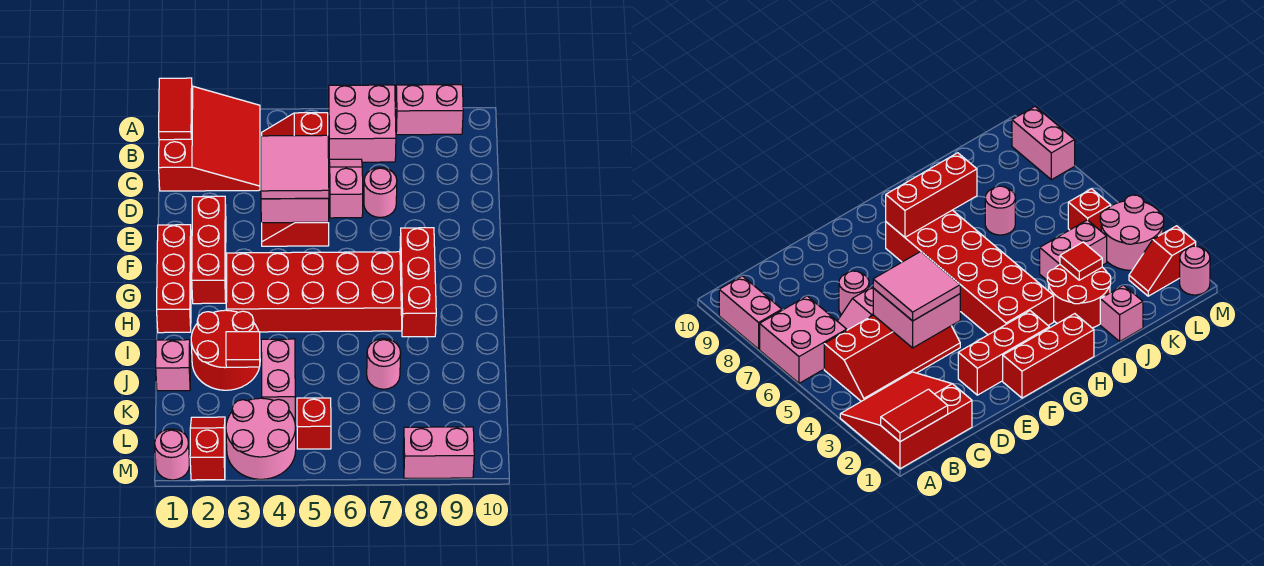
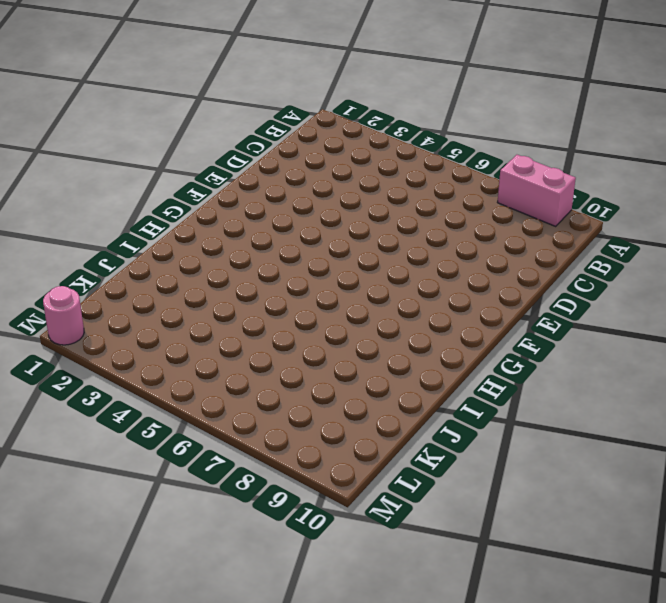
none -> red slope A1:C3 level 1 top 1
none -> pink brick A6:B7 level 1
none -> red slope B4:E5 level 1 top 5

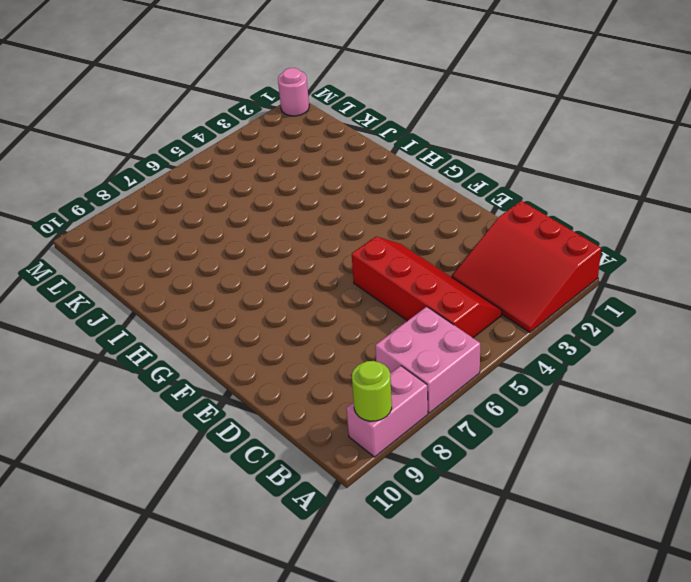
lime round brick A9 level 2 -> none
none -> pink slope C6:D6 level 1 top D
none -> pink round brick D7 level 1
none -> red brick E2:G2 level 1

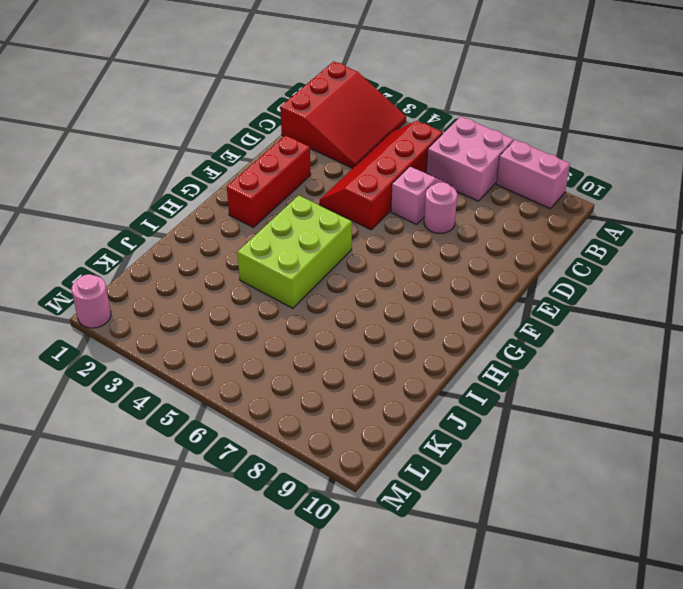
lime brick G4:I5 level 1 -> red brick G3:H8 level 1
none -> red brick F1:H1 level 1
none -> red round brick I2:J3 level 1
none -> pink brick J1 level 1

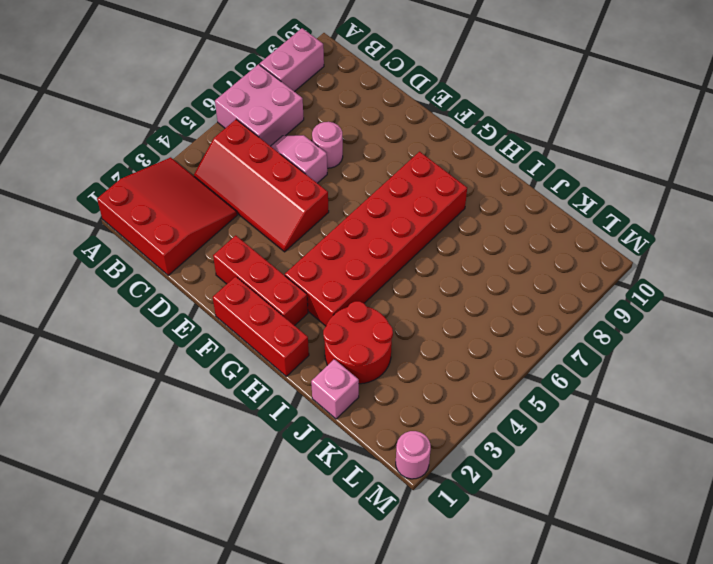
none -> pink brick J4:K4 level 1
none -> pink round brick J7 level 1
none -> red slope L2:M2 level 1 top M

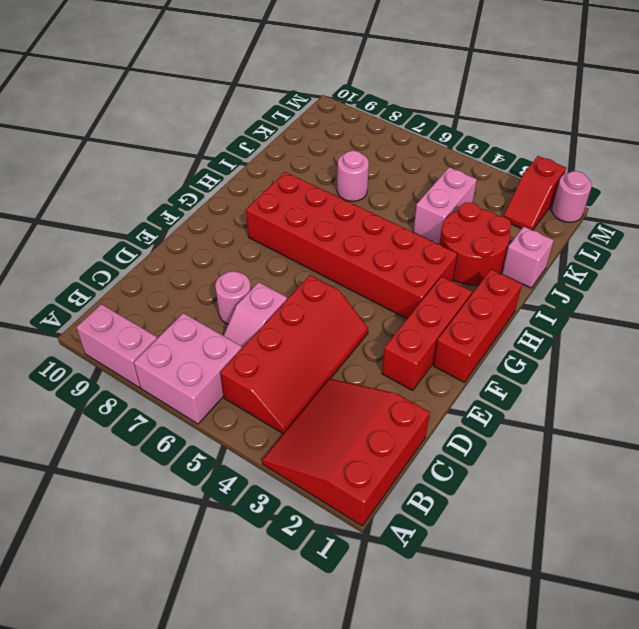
none -> pink round brick L3:M4 level 1
none -> red brick L5 level 1
none -> pink brick M8:M9 level 1

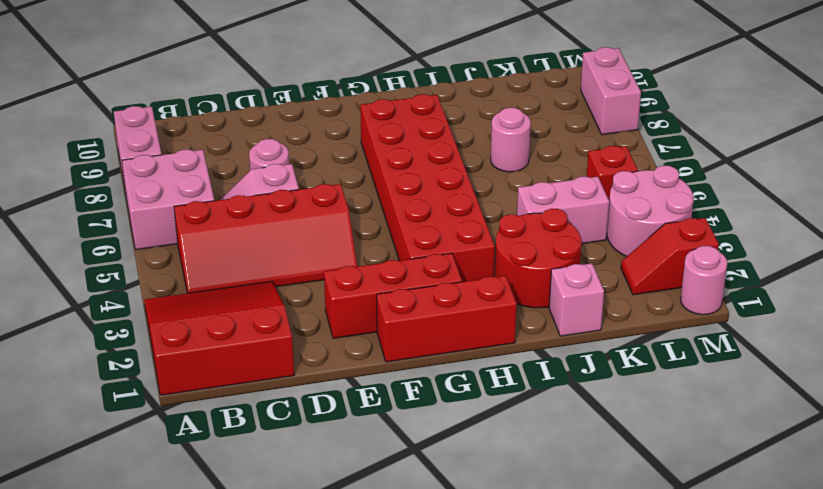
none -> red tile A1:B1 level 2
none -> pink brick D4:E5 level 2
none -> red brick G8:I8 level 2

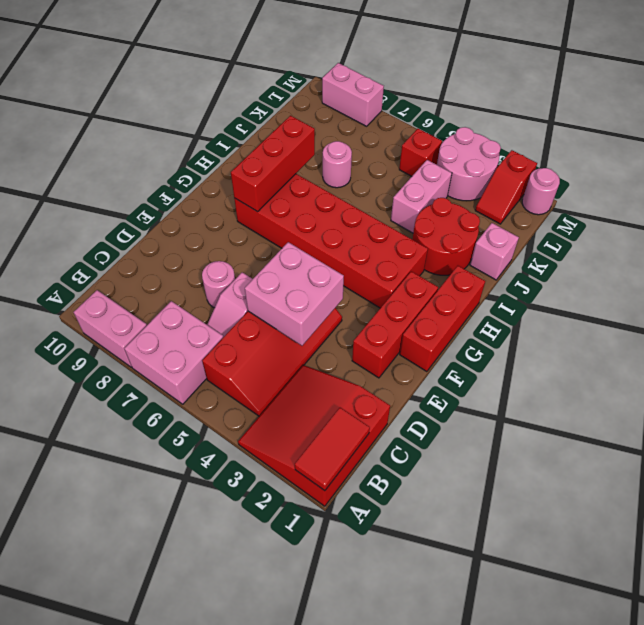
none -> red tile J3 level 2
none -> pink tile D4:E5 level 3

